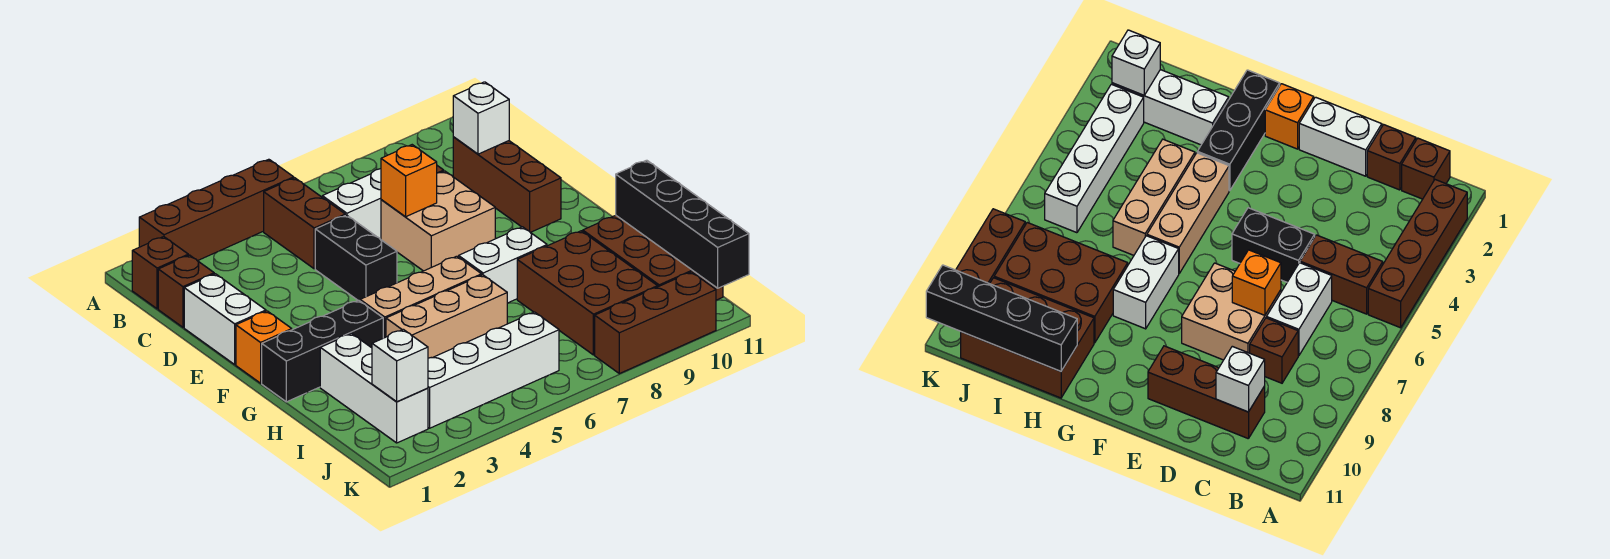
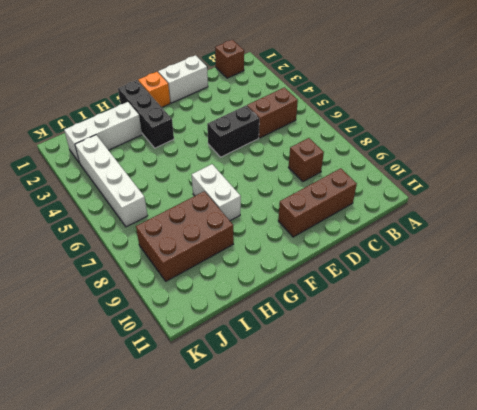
none -> brown brick A2:A5 level 1
none -> brown brick C1 level 1
none -> white brick C6:C7 level 1

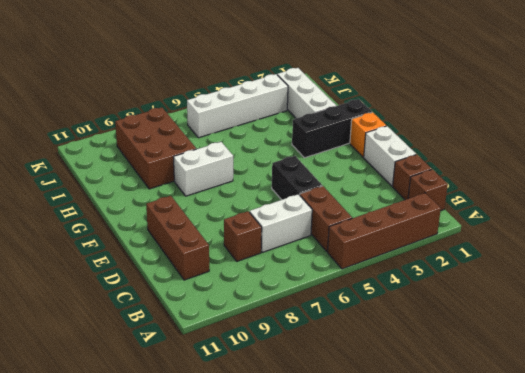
none -> tan brick D7:E8 level 1
none -> tan brick G4:G6 level 1
none -> tan brick H4:H6 level 1

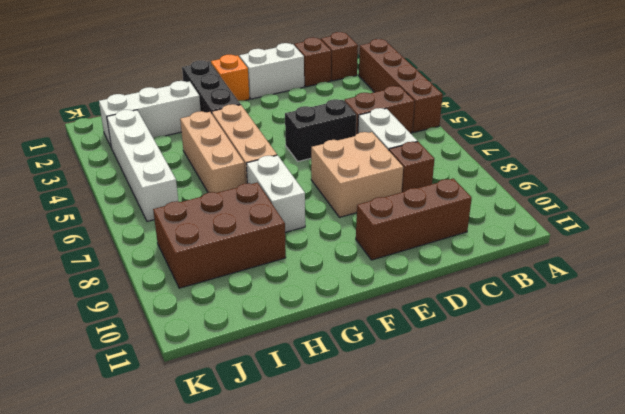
none -> brown brick H10:J11 level 1
none -> brown brick K8:K10 level 1
none -> white brick C10 level 2

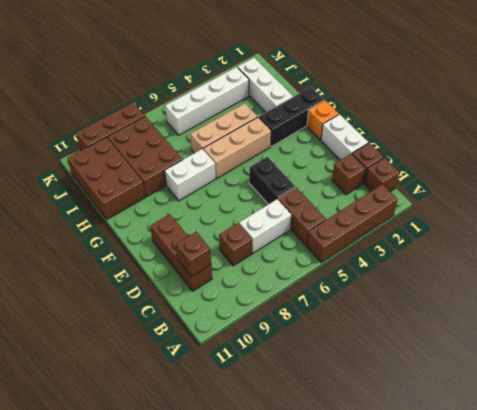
brown brick C2 level 1 -> none
brown brick C10 level 2 -> white brick C10 level 2
none -> tan brick D7:E8 level 1
none -> orange brick D7 level 2
none -> black brick H11:K11 level 2

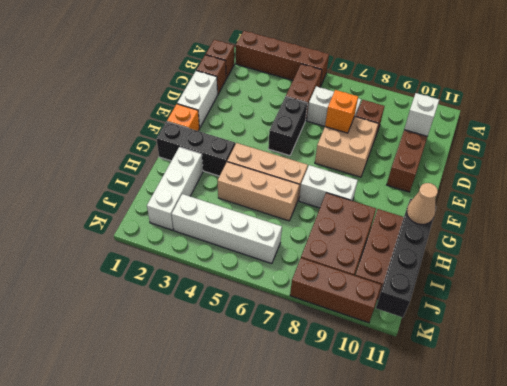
tan cone H11 level 3 -> none
none -> white brick J2 level 2

